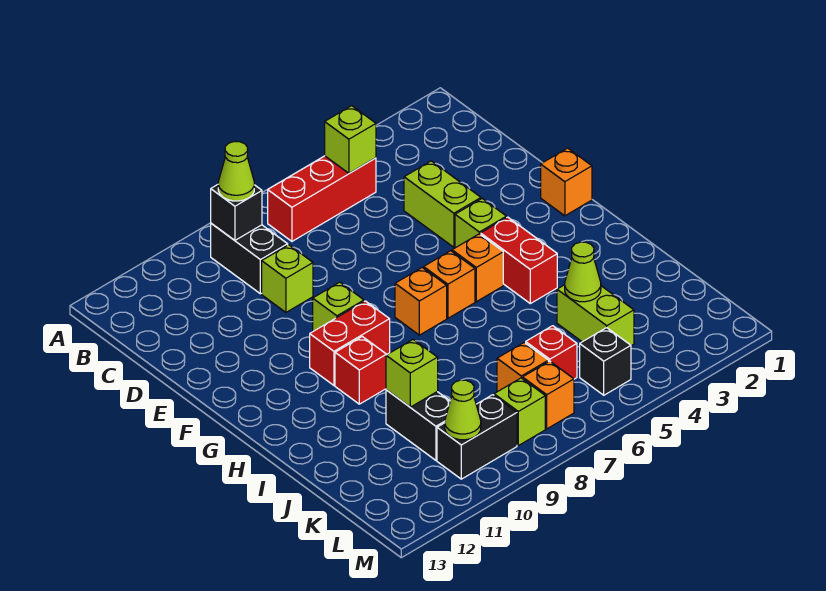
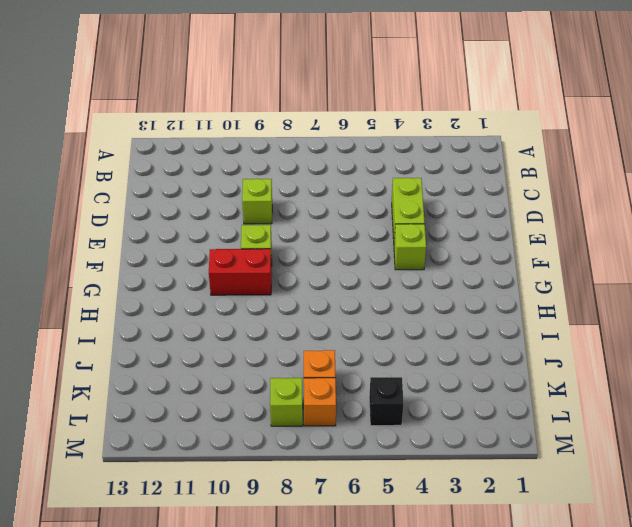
none -> red brick B5:B7 level 1
none -> black brick B9:C9 level 1
none -> orange brick F1 level 1

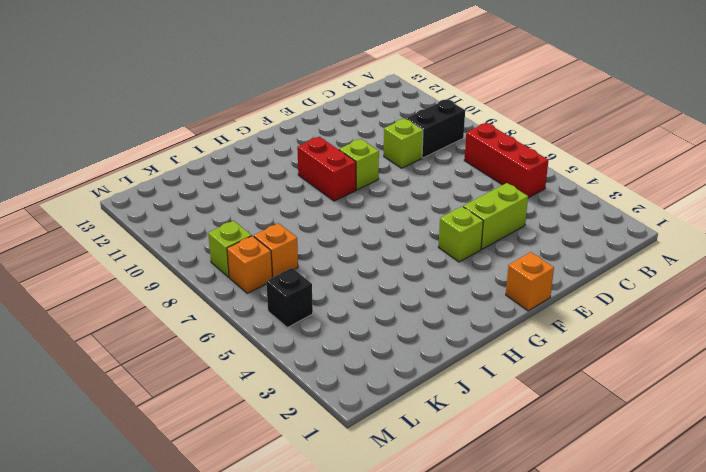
none -> red brick G4:H4 level 1
none -> orange brick G5 level 1
none -> orange brick G6 level 1

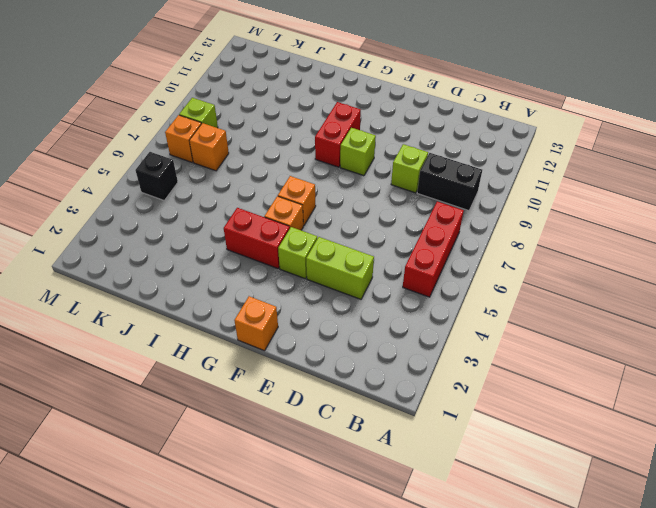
none -> orange brick G7 level 1
none -> red brick H10 level 1
none -> lime brick J4:K4 level 1

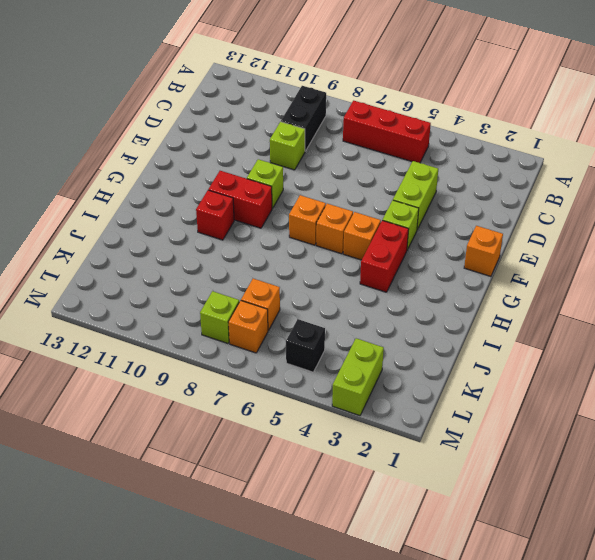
lime brick L3:M3 level 1 -> lime brick J4:K4 level 1
none -> black brick J10:K10 level 1
none -> red brick K6 level 1
none -> black brick L9:L10 level 1

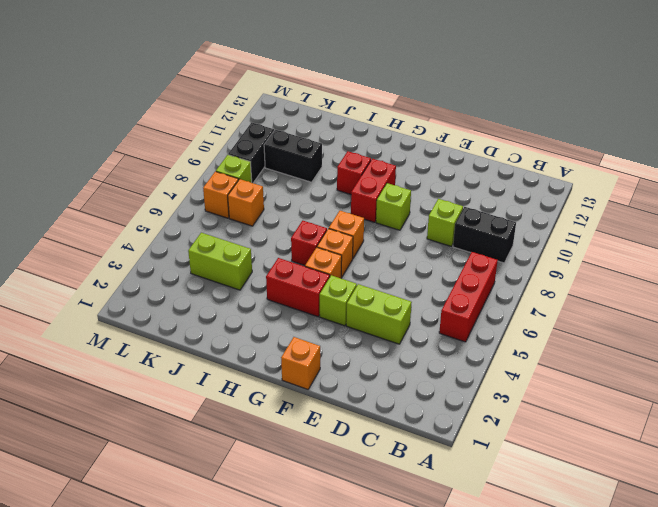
red brick H6 level 1 -> red brick K6 level 1
none -> black brick L5 level 1
none -> lime brick B5 level 2
none -> black brick B9 level 2

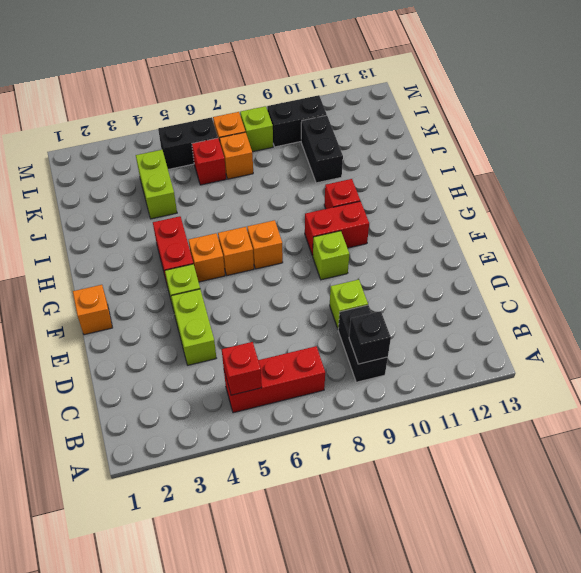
red brick B5 level 2 -> lime brick B5 level 2
black brick L5:L6 level 1 -> black brick L5 level 1
none -> lime cone J4 level 2
none -> lime brick J10 level 2
none -> lime cone L10 level 2

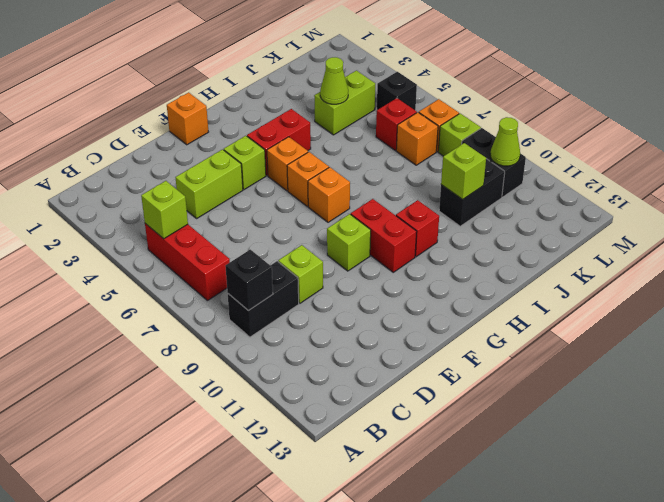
none -> lime cone B9 level 3

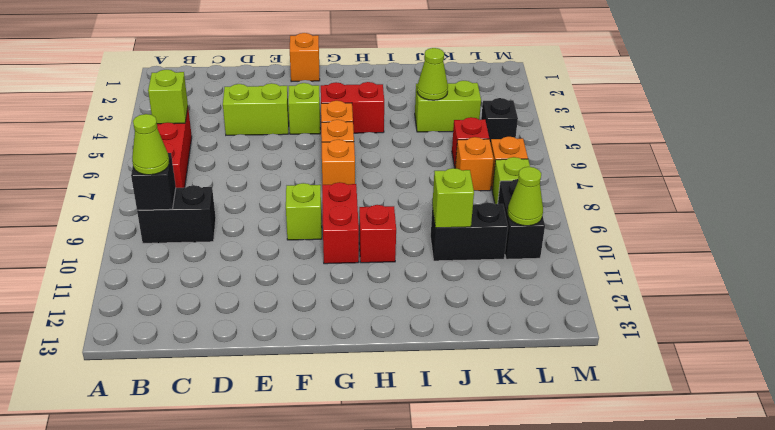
none -> lime brick D9 level 1

